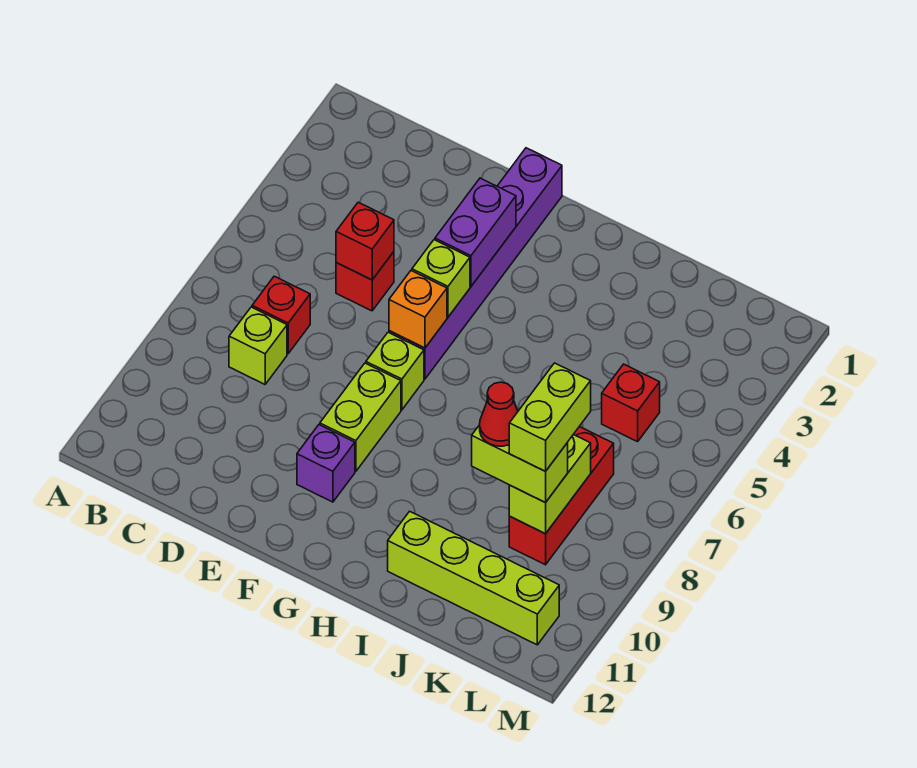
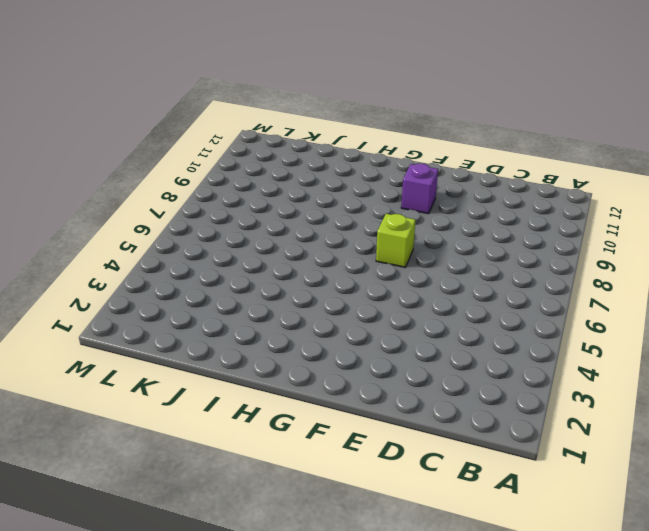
none -> red brick C7 level 1
none -> lime brick C8 level 1
none -> red brick D5 level 1

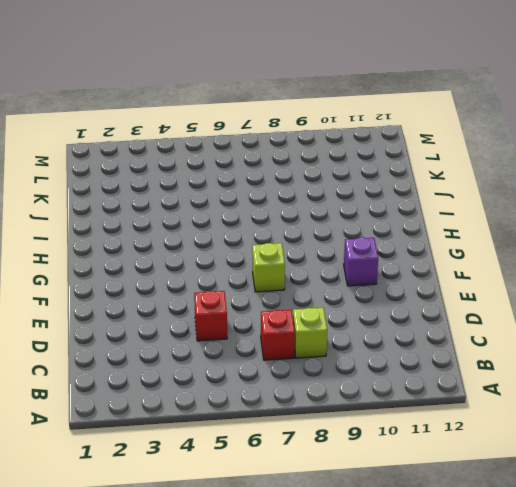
none -> purple brick F1:F6 level 1
none -> lime brick F8:F9 level 1
none -> lime brick I11:L11 level 1

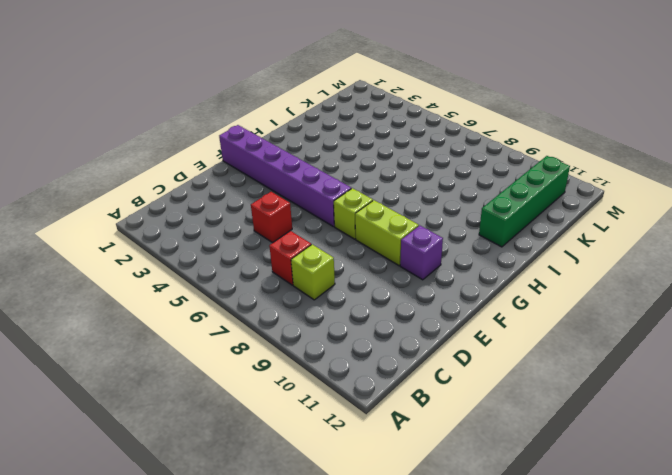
green brick I11:L11 level 1 -> lime brick I11:L11 level 1
none -> red brick K5 level 1
none -> red brick K7:K9 level 1
none -> red brick D5 level 2

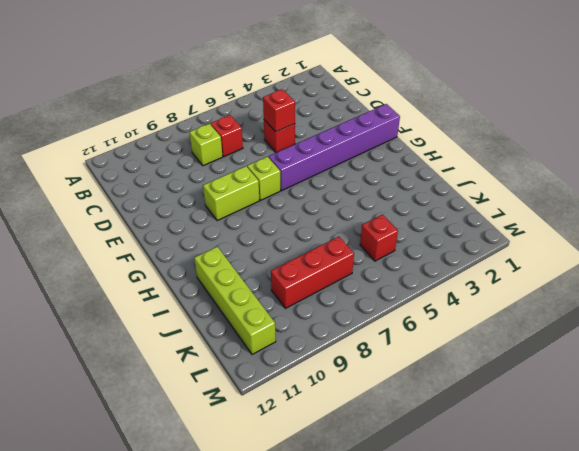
none -> purple brick F10 level 1
none -> purple brick F3:F4 level 2
none -> lime brick F5 level 2

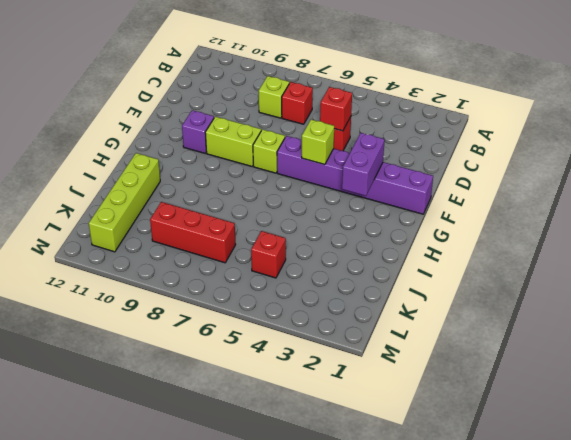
purple brick F3:G3 level 2 -> purple brick F3:F4 level 2
none -> orange brick F6 level 2
none -> lime brick K8:K9 level 2
none -> lime brick J9:K9 level 3

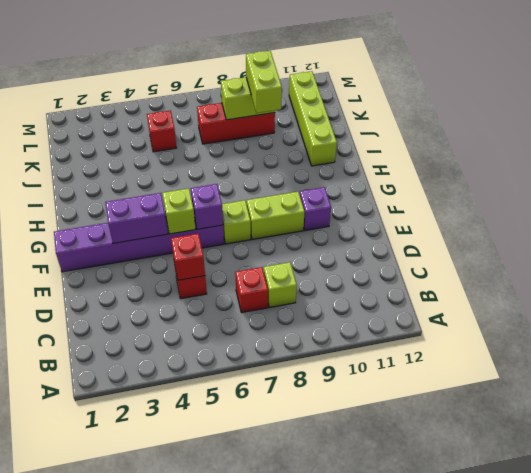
purple brick F6 level 2 -> orange brick F6 level 2
none -> red cone J9 level 4
none -> lime brick K8:K9 level 4

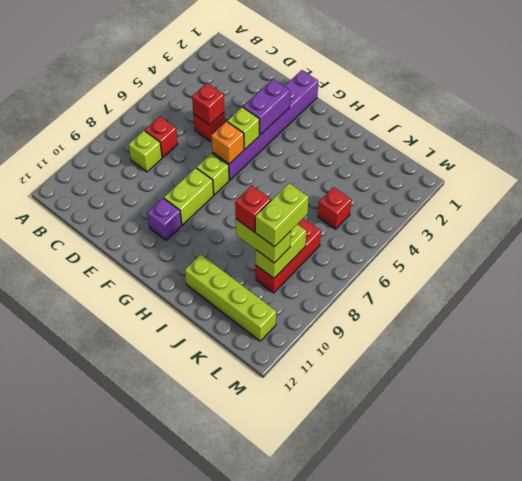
red brick J9 level 4 -> red cone J9 level 4

